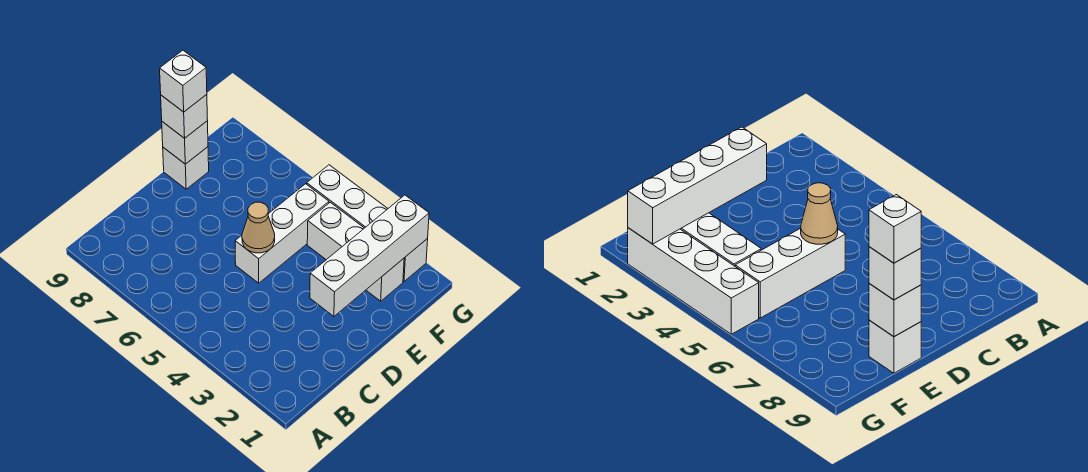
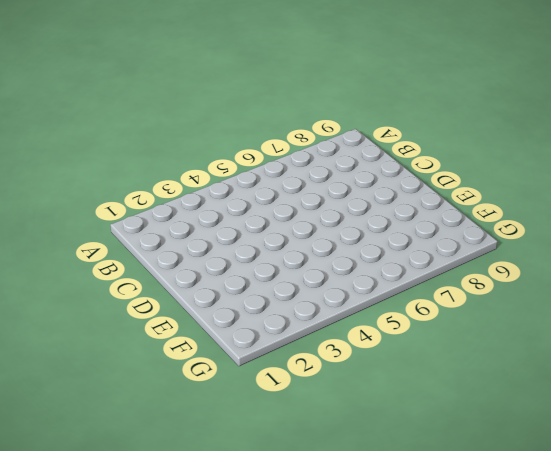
none -> white brick D5:F5 level 1
none -> white brick E9 level 1

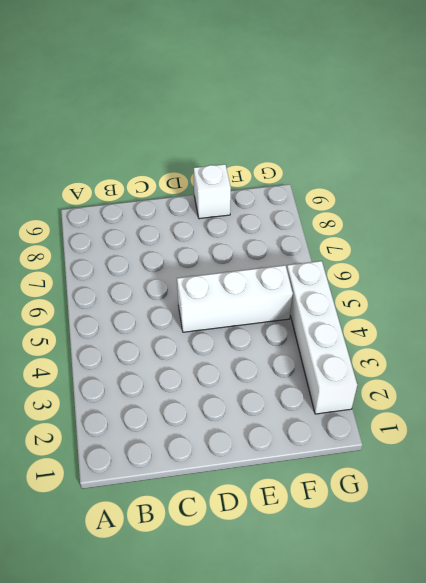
none -> white brick F2:F4 level 1
none -> white brick D2:G2 level 2

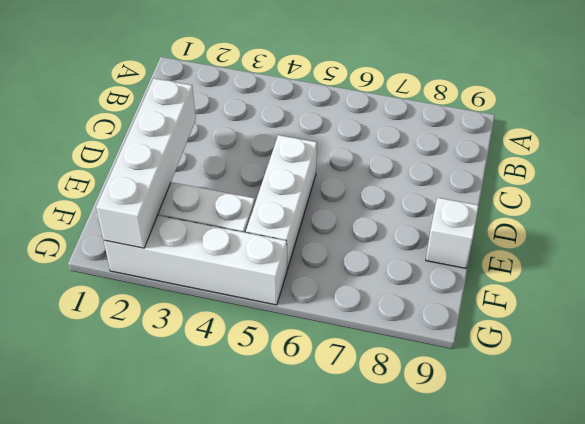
none -> tan cone D5 level 2
none -> white brick E9 level 2

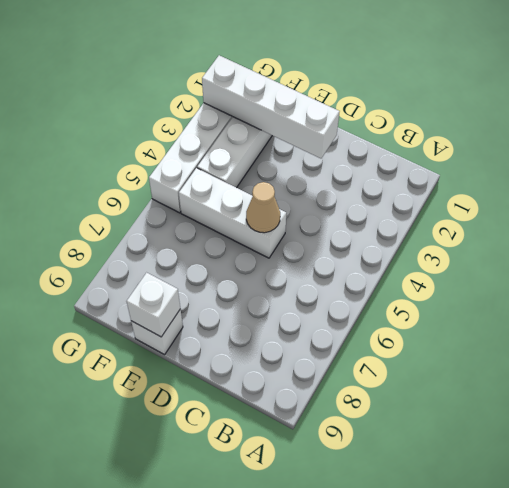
none -> white brick E9 level 3
none -> white brick E9 level 4

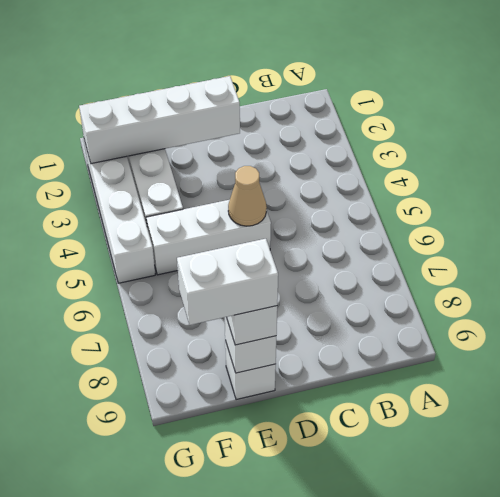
white brick E9:F9 level 4 -> white brick E9 level 4

